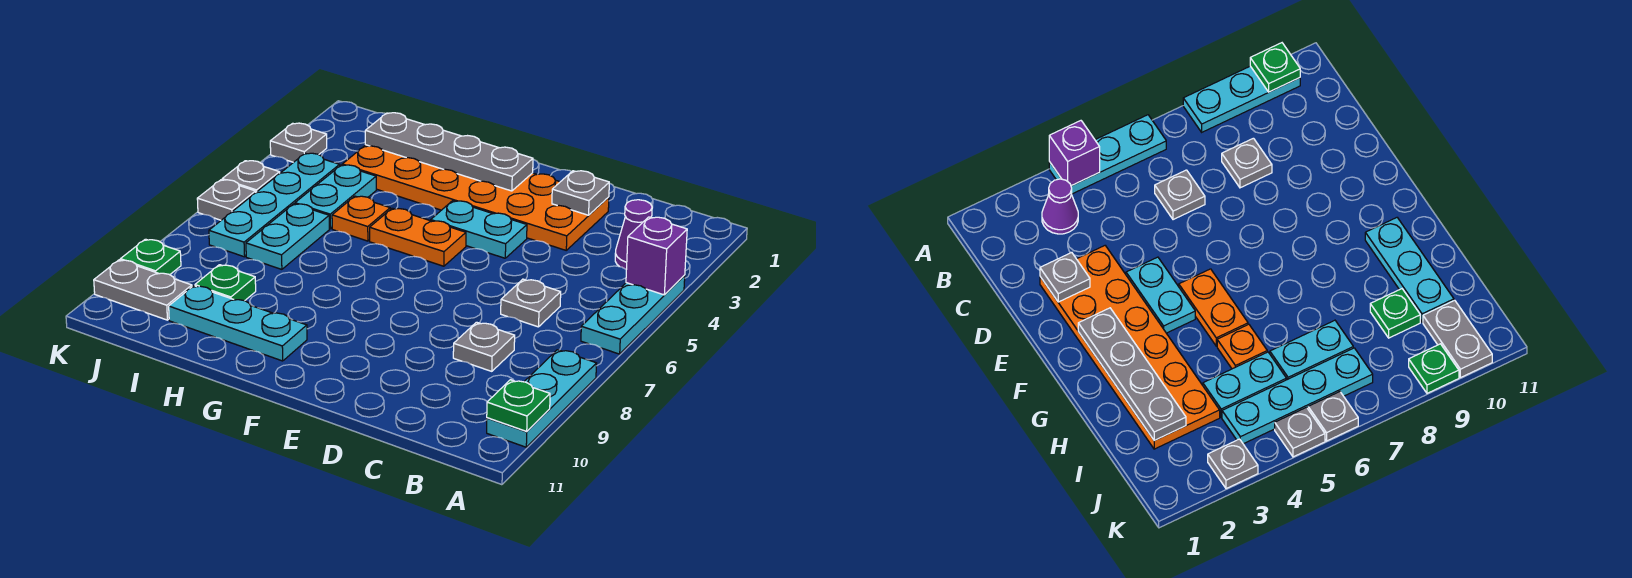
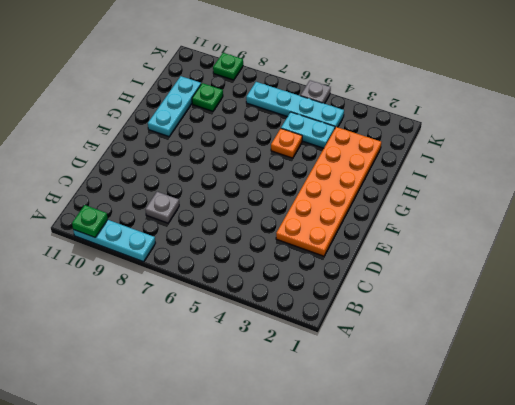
none -> cyan plate A4:A6 level 1
none -> purple cone B3 level 1
none -> grey plate C6 level 1

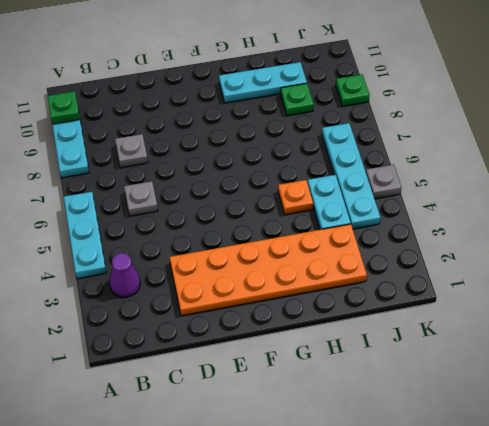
none -> cyan plate E4:F4 level 1
none -> orange plate F5:G5 level 1
none -> cyan plate I6:I7 level 1

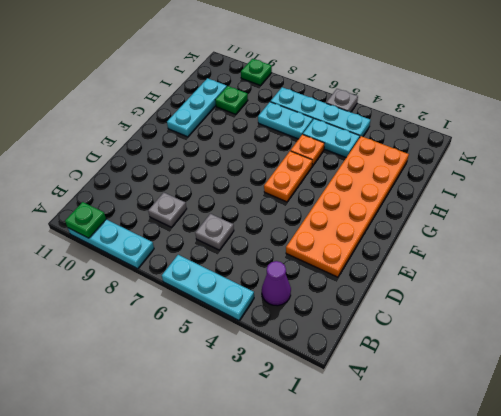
none -> cyan plate E4:F4 level 1
none -> grey plate J10:K10 level 1
none -> grey plate K3 level 1

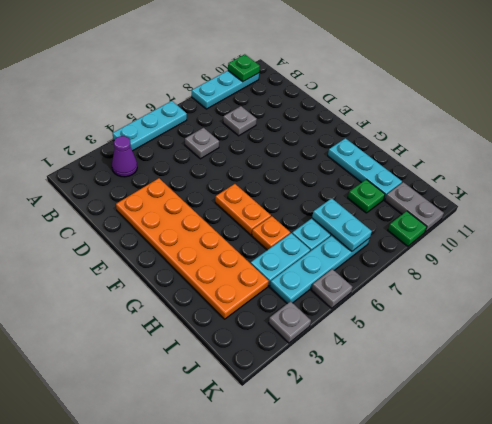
cyan plate I7:J7 level 2 -> cyan plate E4:F4 level 1
none -> grey plate K6 level 1
none -> purple brick A4 level 2
none -> grey plate D2 level 2

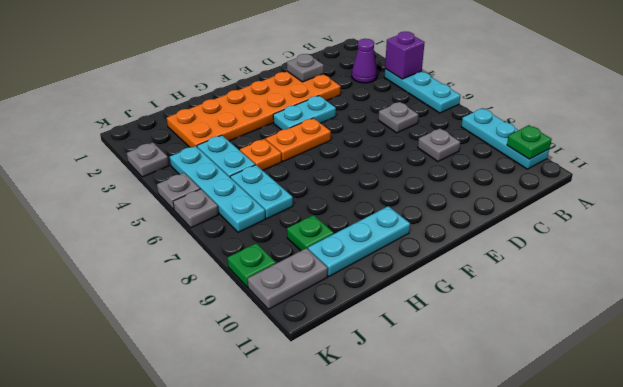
none -> grey plate F2:I2 level 2

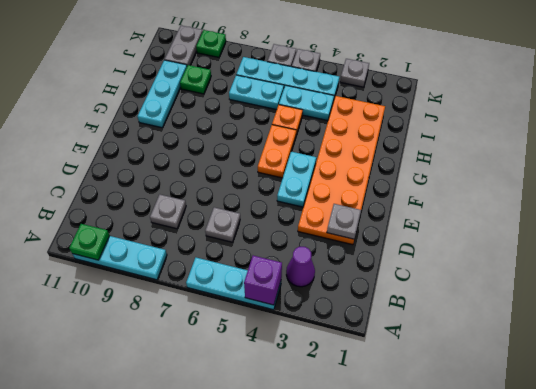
none -> grey plate F2:I2 level 2

